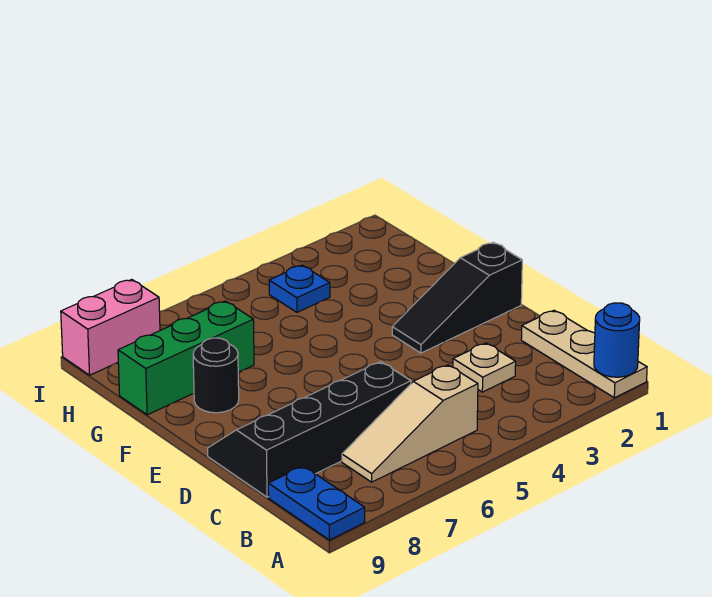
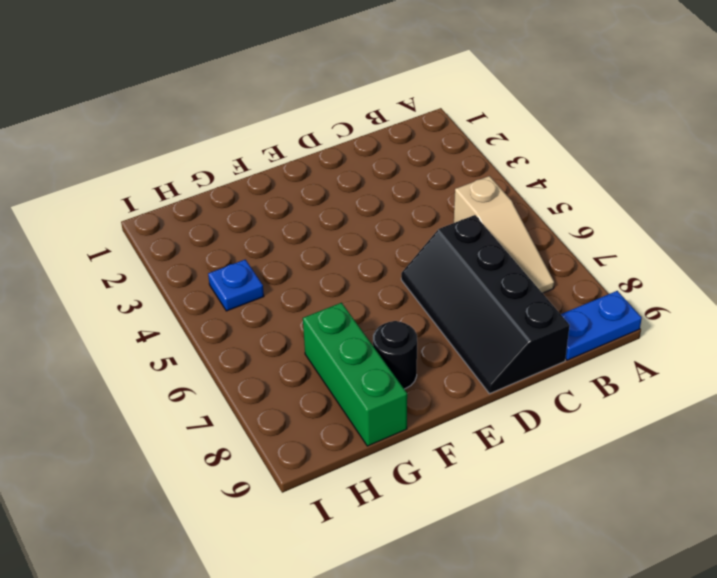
none -> tan plate A1:C1 level 1
none -> tan plate C3 level 1

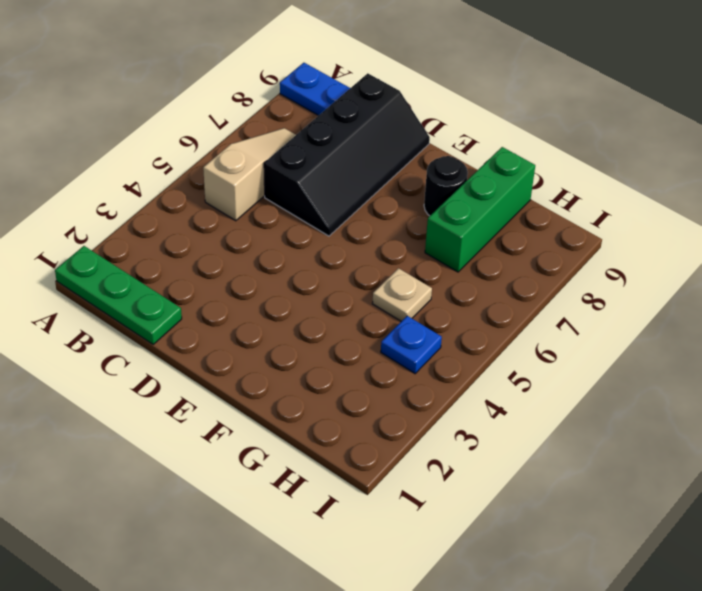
green plate A1:C1 level 1 -> tan plate A1:C1 level 1
tan plate G5 level 1 -> tan plate C3 level 1
none -> black slope E1:E3 level 1 top 1
none -> pink brick I8:I9 level 1

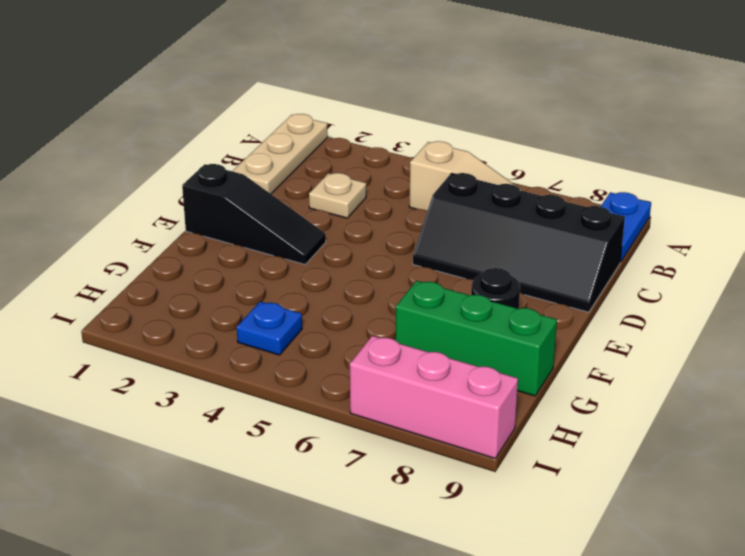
pink brick I7:I9 level 1 -> pink brick I8:I9 level 1
none -> blue round brick A1 level 2

